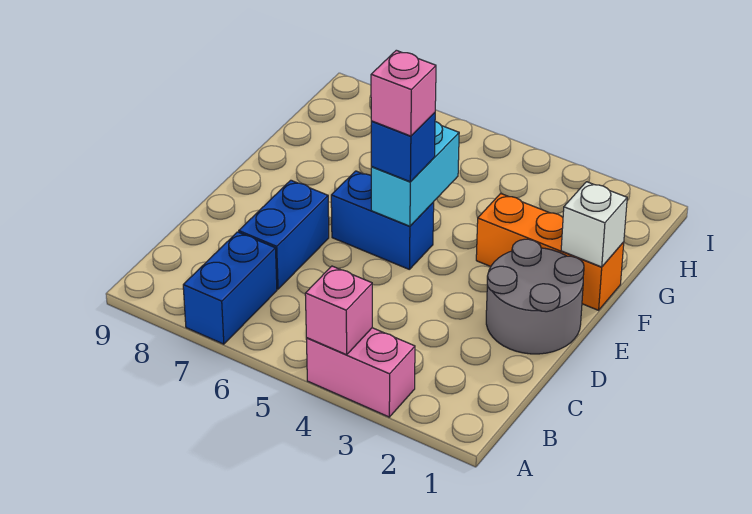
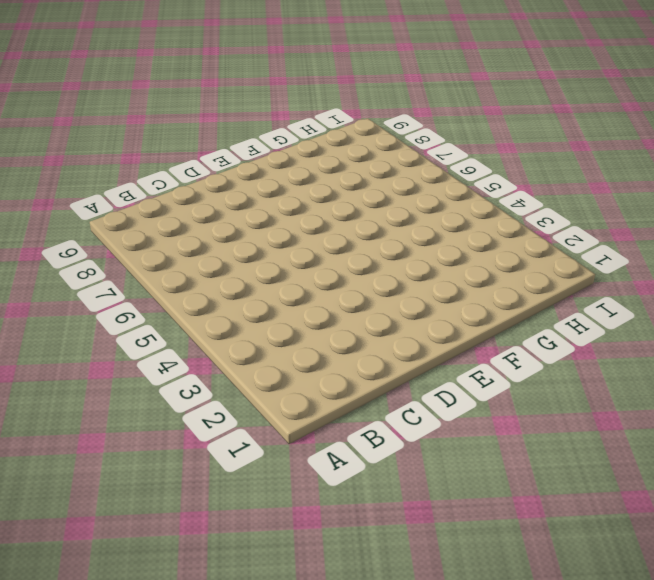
none -> pink brick A3:A4 level 1
none -> blue brick A7:B7 level 1

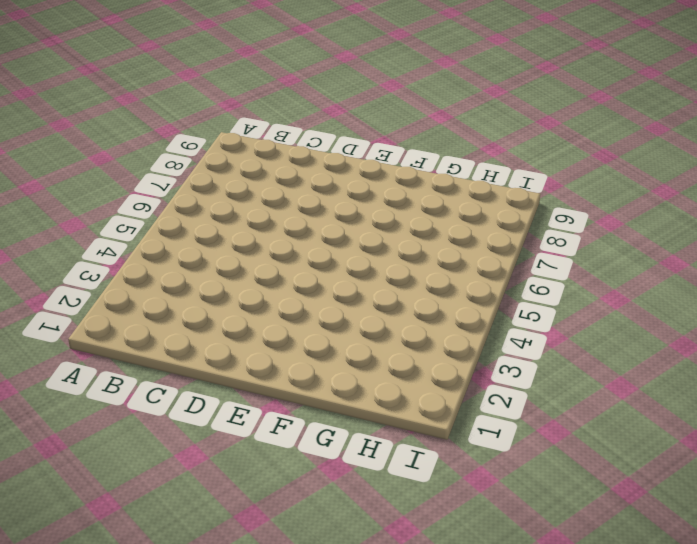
none -> pink brick A3:A4 level 1
none -> blue brick A7:B7 level 1

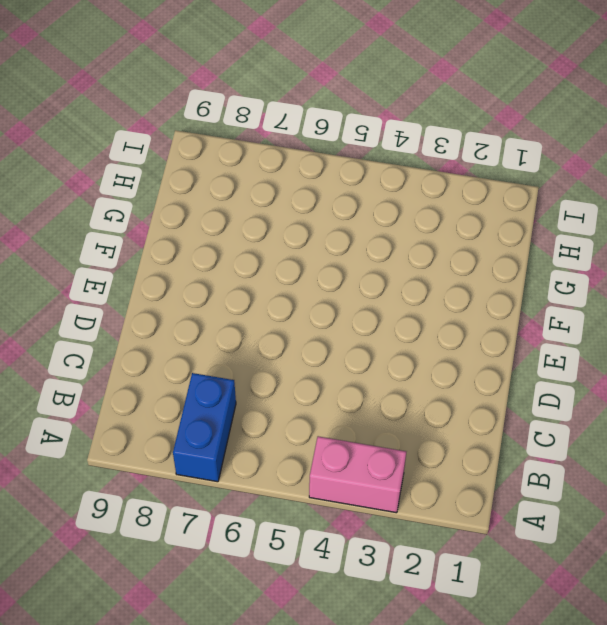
none -> blue brick C7:D7 level 1
none -> grey round brick D1:E2 level 1

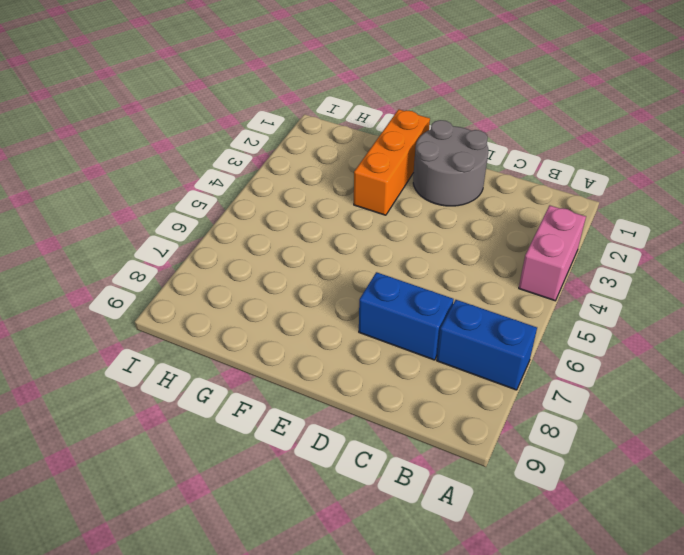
none -> blue brick E5:E6 level 1
none -> pink brick A4 level 2

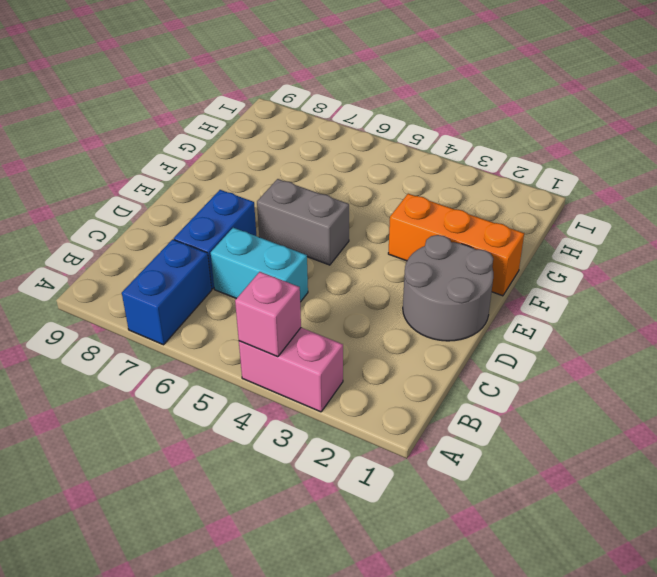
cyan brick C5:C6 level 1 -> cyan brick E5:F5 level 2
grey brick E5:E6 level 1 -> blue brick E5:E6 level 1
none -> white brick F1 level 2
none -> blue brick E5 level 3

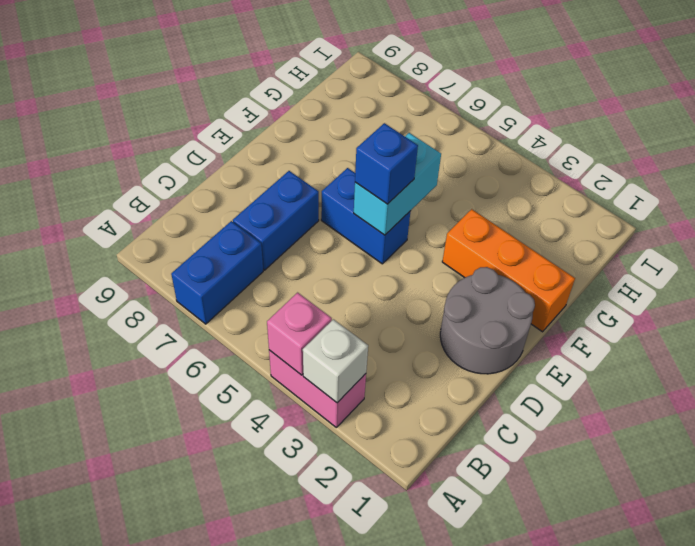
white brick A3 level 2 -> white brick F1 level 2
none -> pink brick E5 level 4

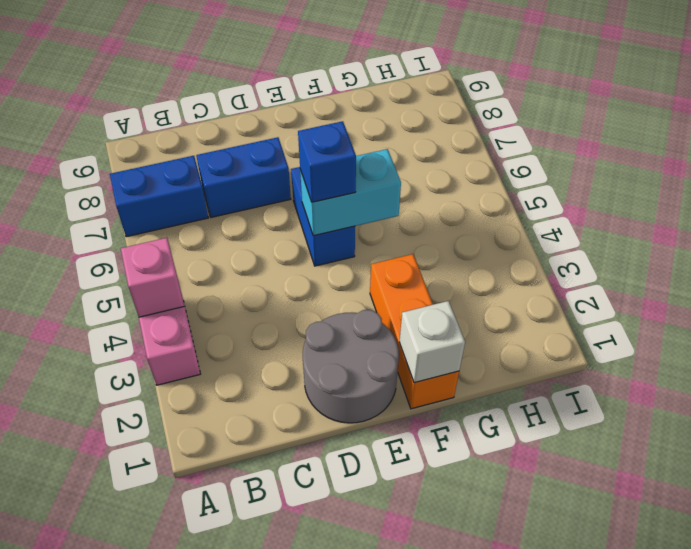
none -> pink brick E5 level 4

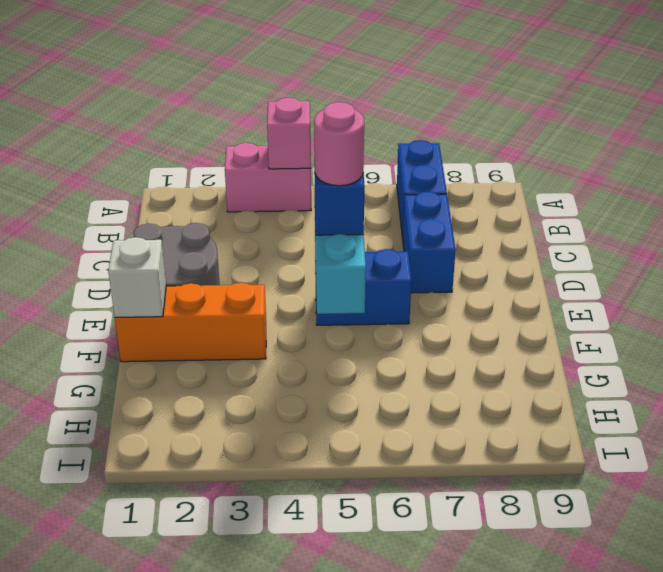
pink round brick E5 level 4 -> pink brick E5 level 4

